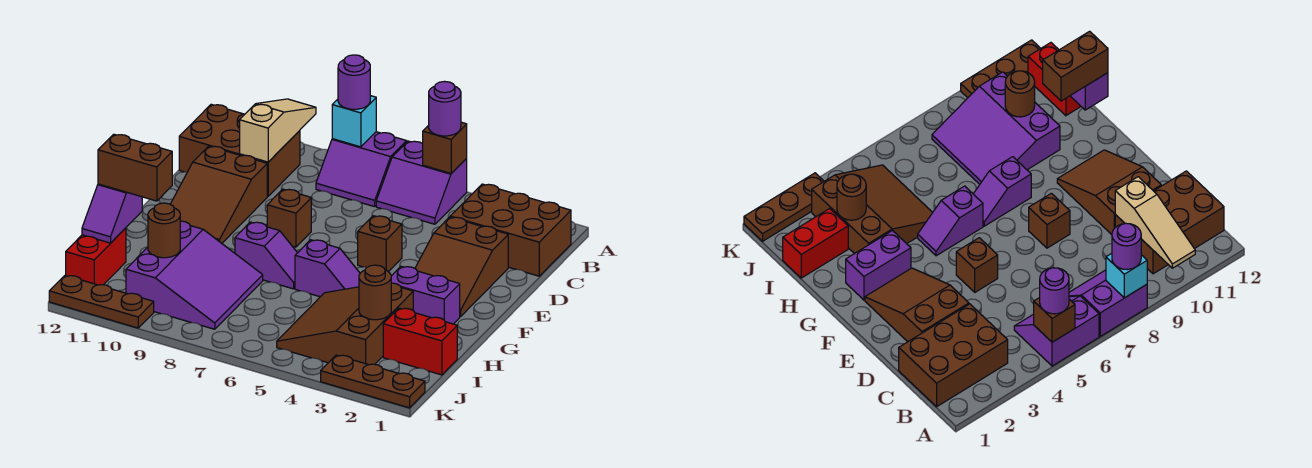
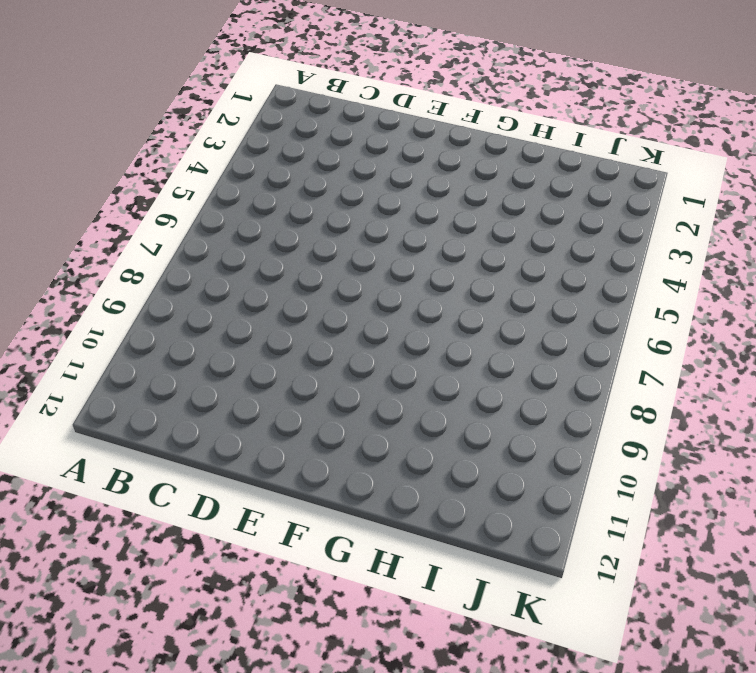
none -> purple slope A5:B6 level 1 top A
none -> purple slope A7:B8 level 1 top A
none -> brown brick B1:C3 level 1

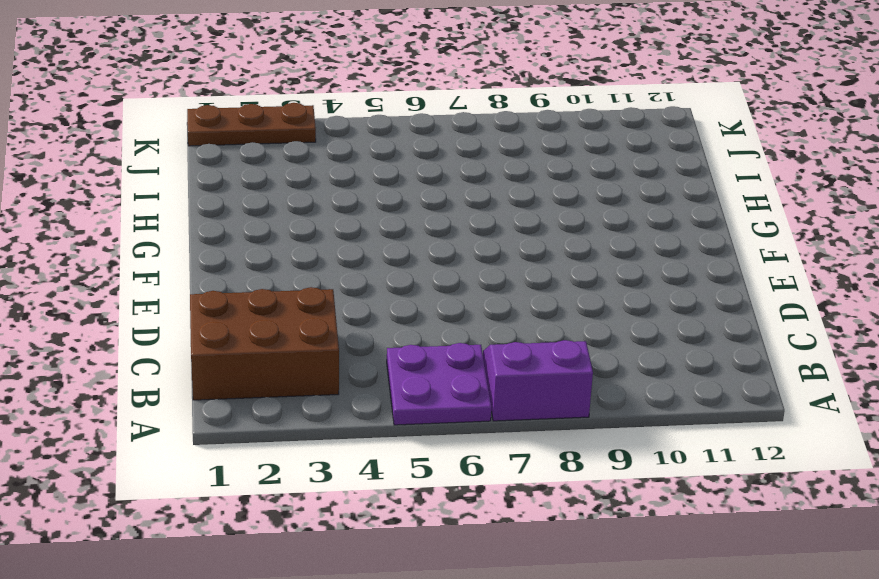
purple plate A5:B6 level 1 -> purple slope A5:B6 level 1 top A
none -> brown brick B10:C12 level 1
none -> brown slope D2:F3 level 1 top D
none -> brown slope D10:F11 level 1 top D

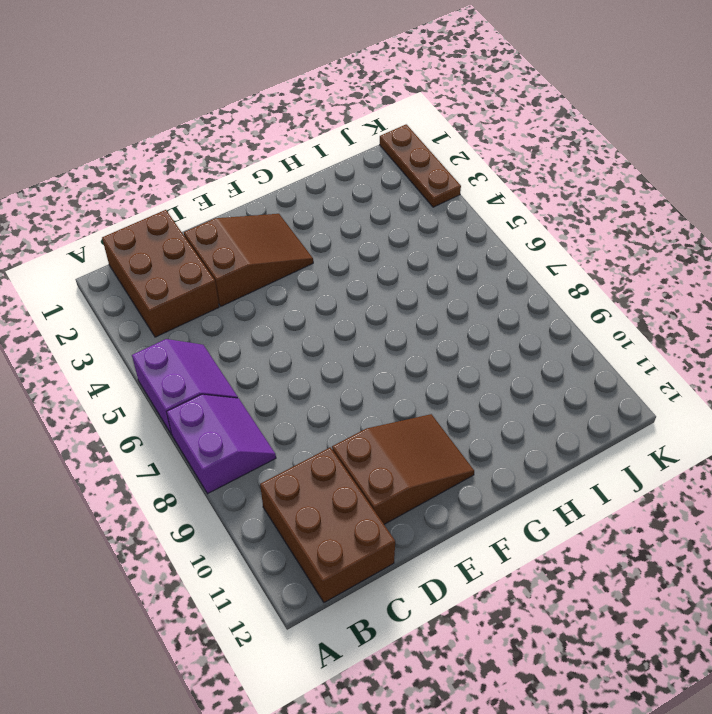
none -> brown brick E5 level 1
none -> brown brick E8 level 1
none -> purple brick G2:G3 level 1

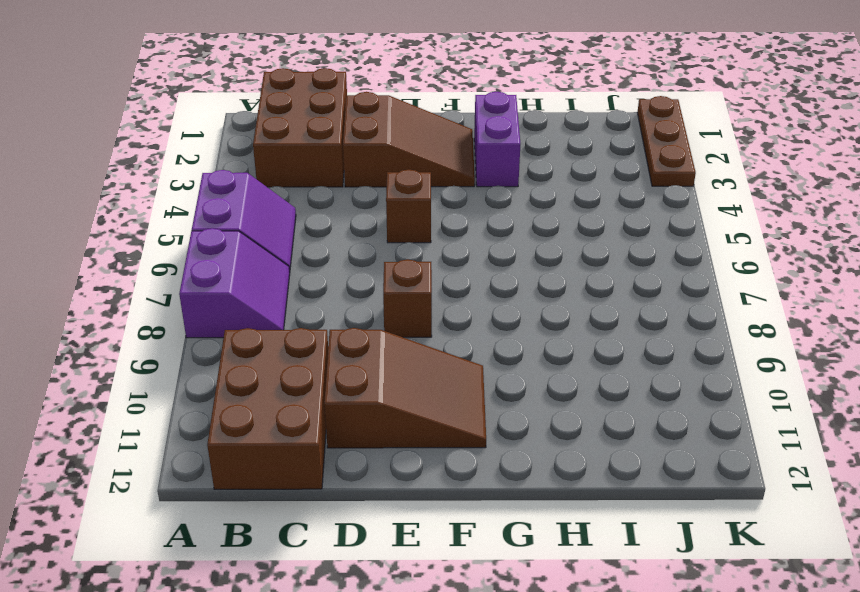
none -> purple slope G5:G6 level 1 top 6
none -> purple slope G7:G8 level 1 top 8
none -> brown slope H3:J5 level 1 top 3

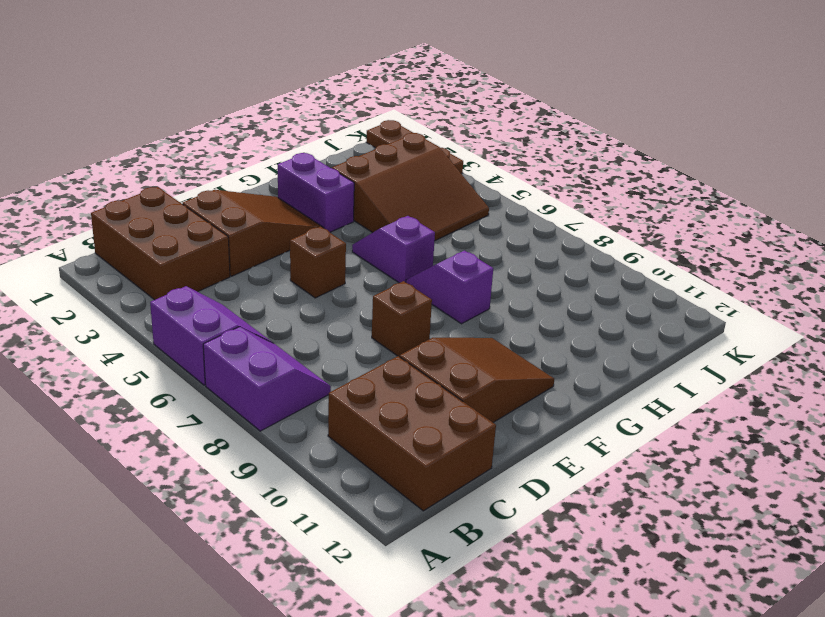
none -> purple slope H8:J10 level 1 top 10
none -> red brick I1:I2 level 1
none -> red brick I12:J12 level 1

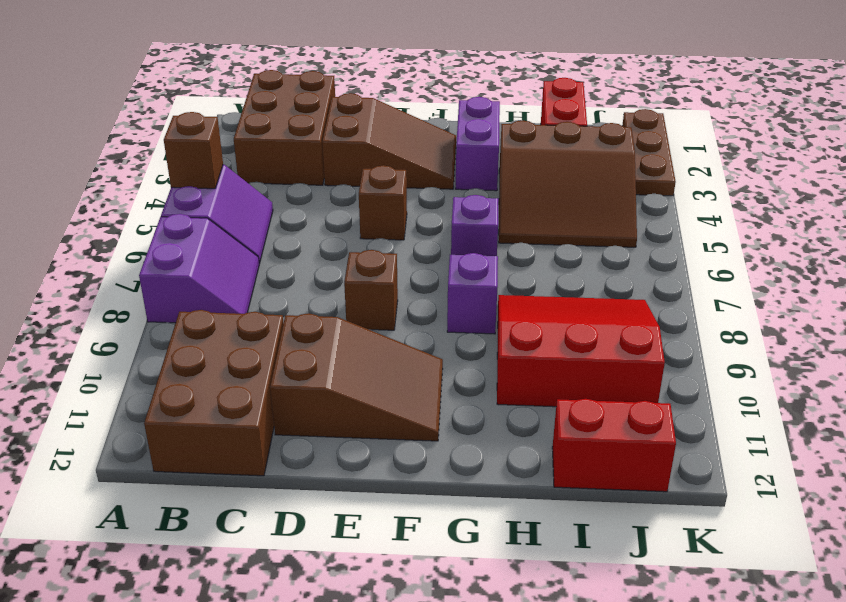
red slope H8:J10 level 1 top 10 -> purple slope H8:J10 level 1 top 10
none -> brown plate K10:K12 level 1
none -> cyan brick A8 level 2
none -> tan slope A10:C10 level 2 top C

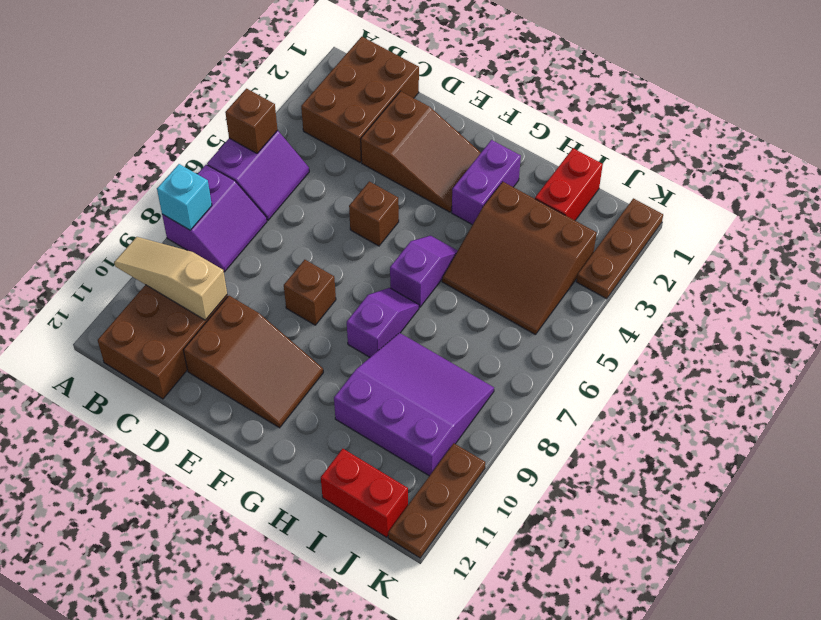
none -> purple slope H12:I12 level 2 top H
none -> brown round brick I3 level 2
none -> brown round brick I10 level 2

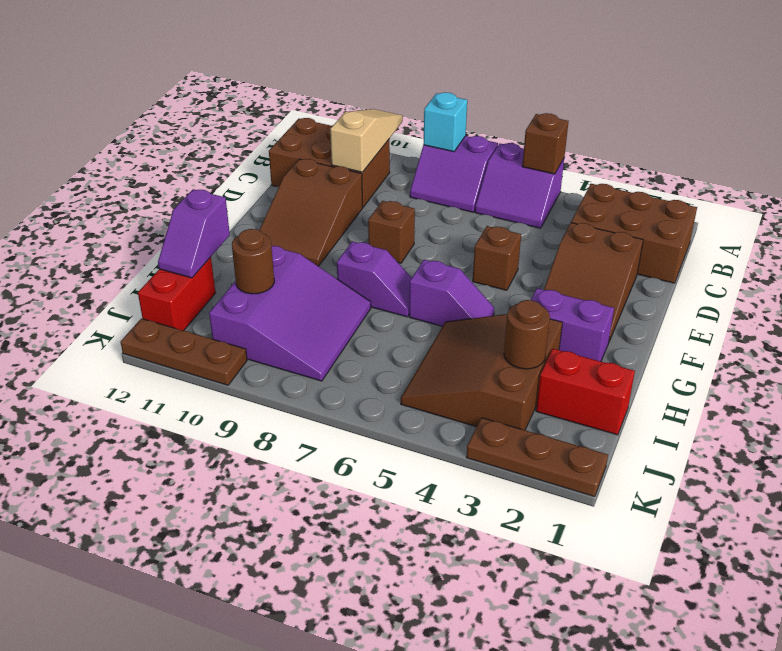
none -> purple round brick A5 level 3
none -> purple round brick A8 level 3
none -> brown brick H11:H12 level 3

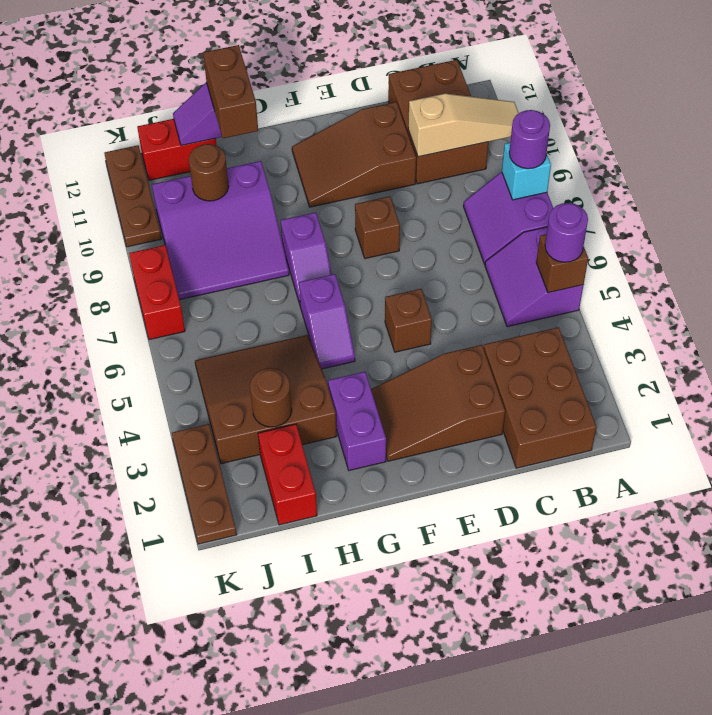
red brick K7:K8 level 1 -> none

